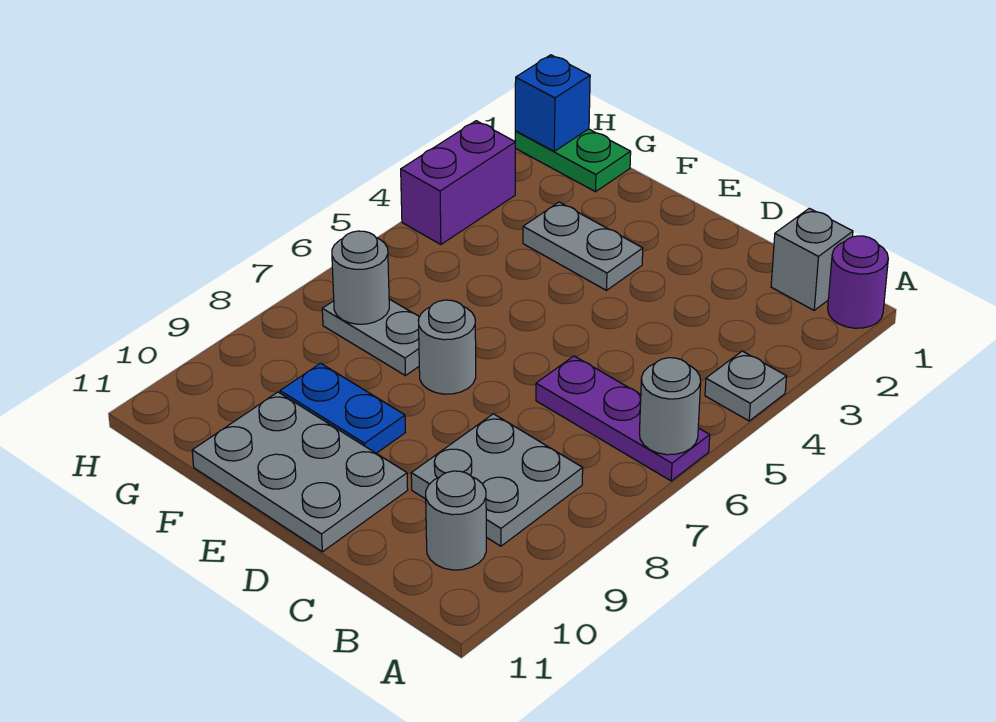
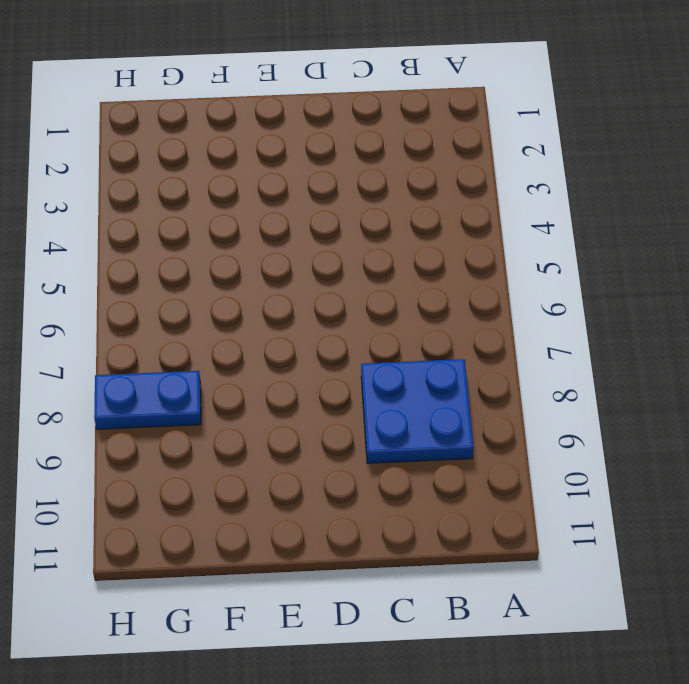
blue plate B8:C9 level 1 -> grey plate B8:C9 level 1
blue plate G8:H8 level 1 -> blue plate E9:F9 level 1
none -> purple round brick A1 level 1
none -> grey plate A4 level 1
none -> purple plate A6:C6 level 1

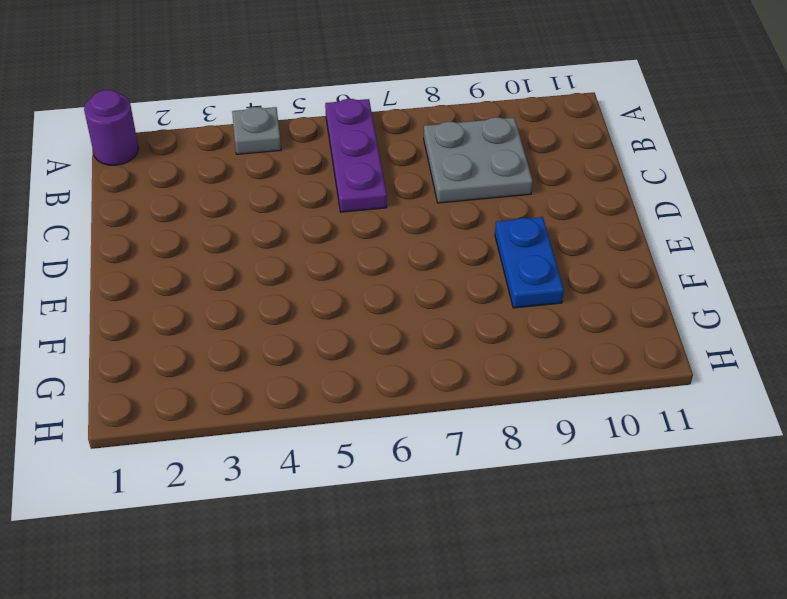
none -> grey brick B1 level 1
none -> grey round brick B10 level 1
none -> grey plate D10:F11 level 1

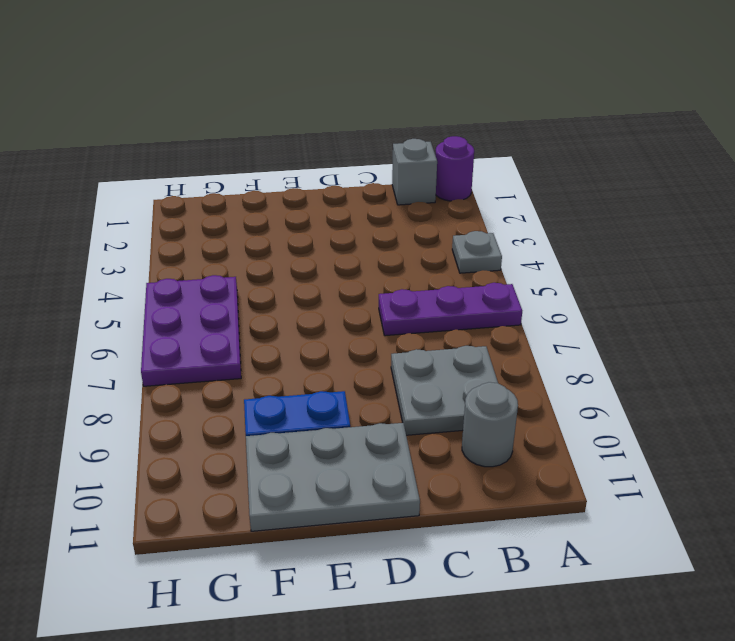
purple plate G5:H7 level 1 -> grey plate F7:G7 level 1
none -> grey plate E3:F3 level 1
none -> grey round brick E7 level 1
none -> green plate G1:H1 level 1

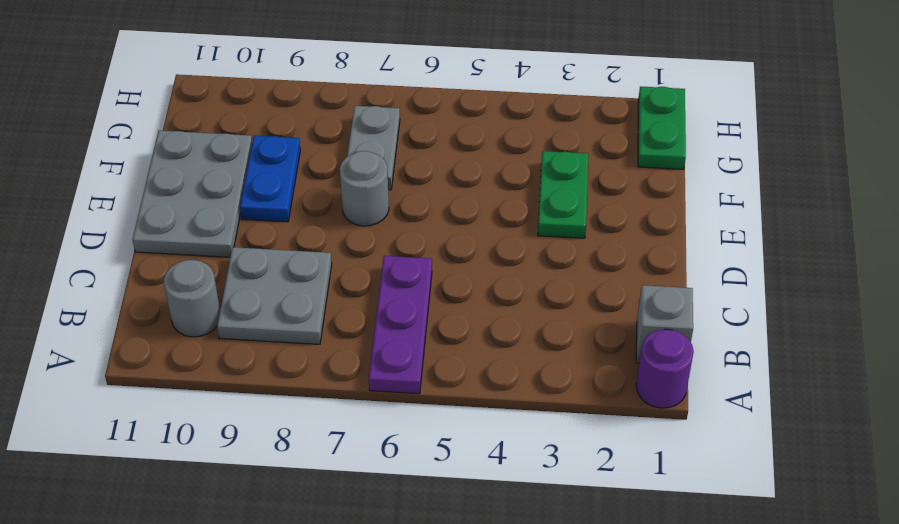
green plate E3:F3 level 1 -> grey plate E3:F3 level 1
none -> grey plate A4 level 1
none -> purple brick H3:H4 level 1
none -> grey round brick A6 level 2

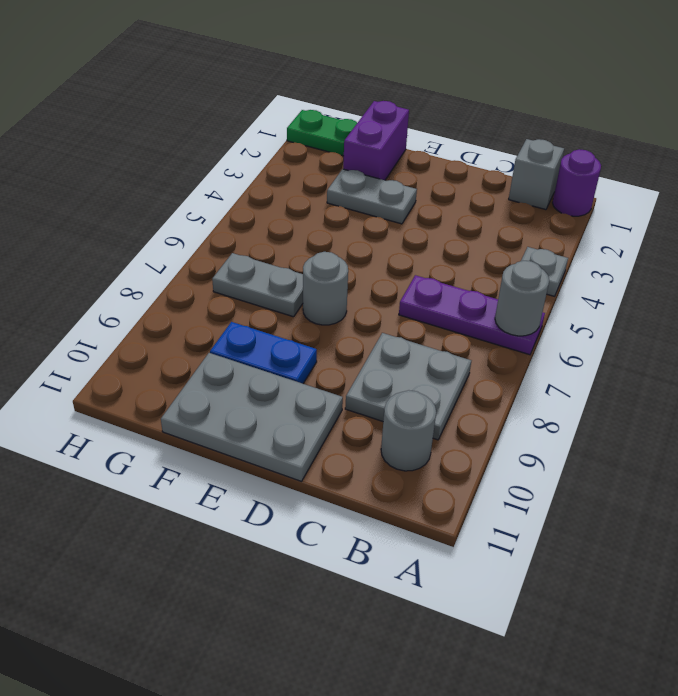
purple brick F1:F2 level 1 -> purple brick H3:H4 level 1
none -> grey round brick G7 level 2
none -> blue brick H1 level 2

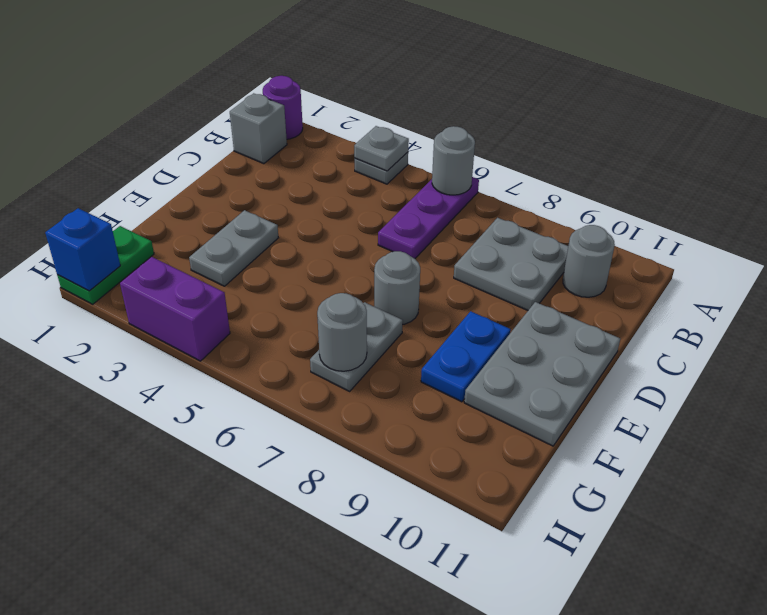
grey plate A4 level 2 -> none

